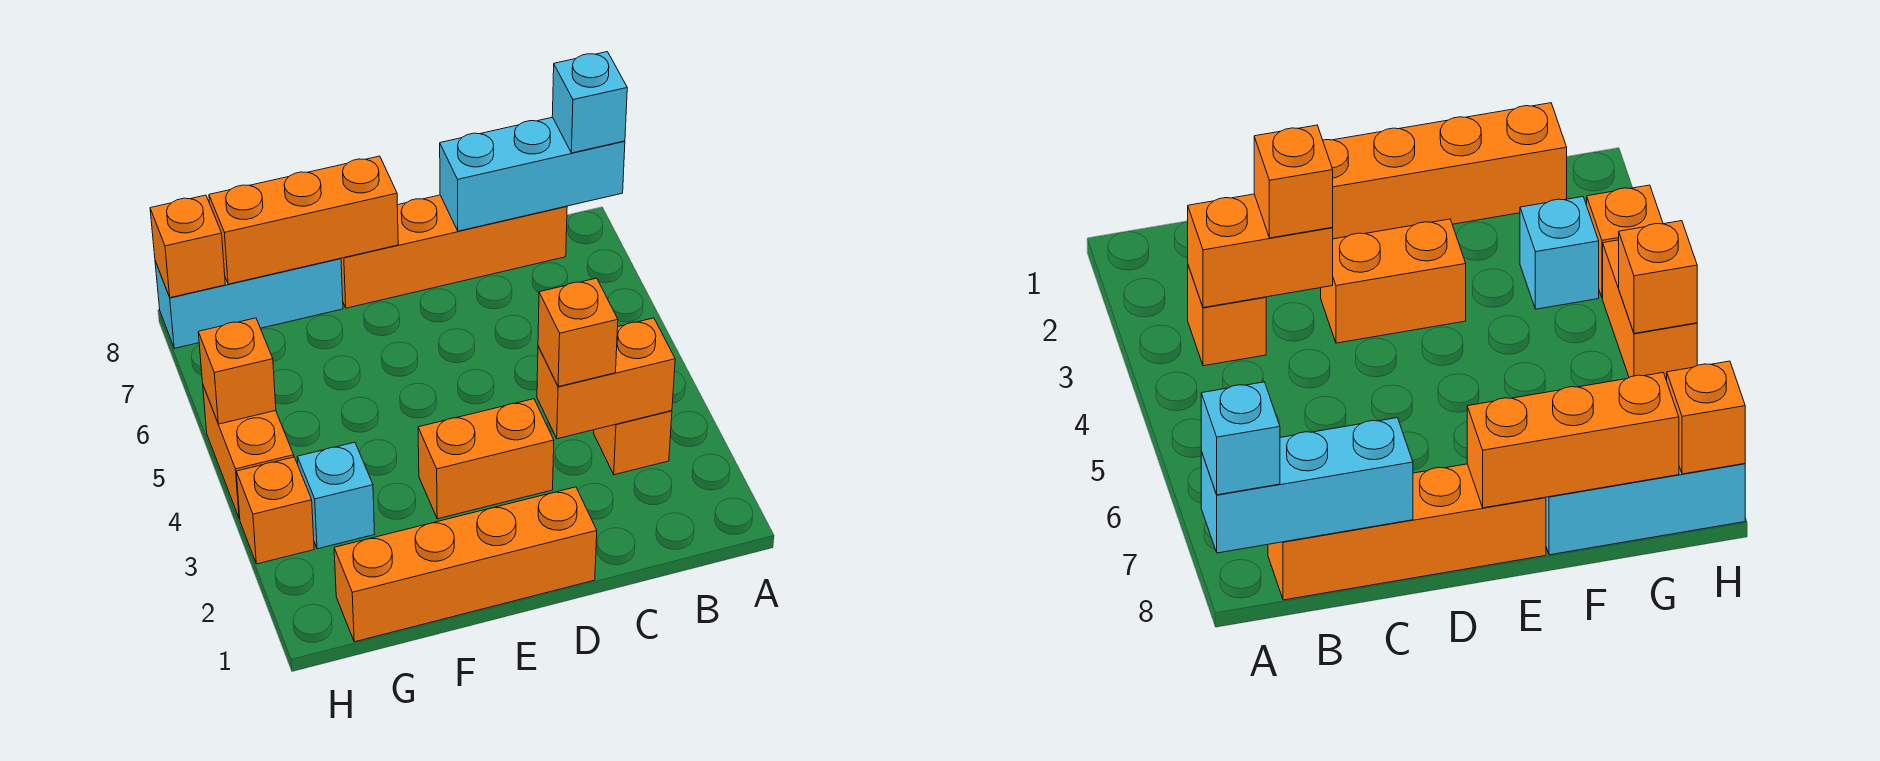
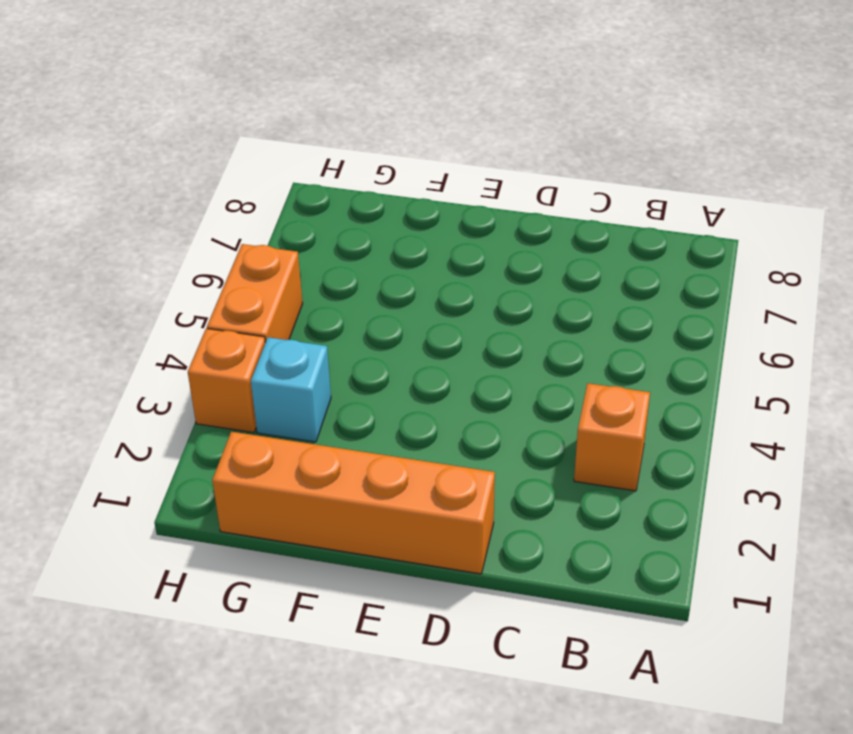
none -> orange brick B8:E8 level 1
none -> orange brick D3:E3 level 1
none -> cyan brick F8:H8 level 1

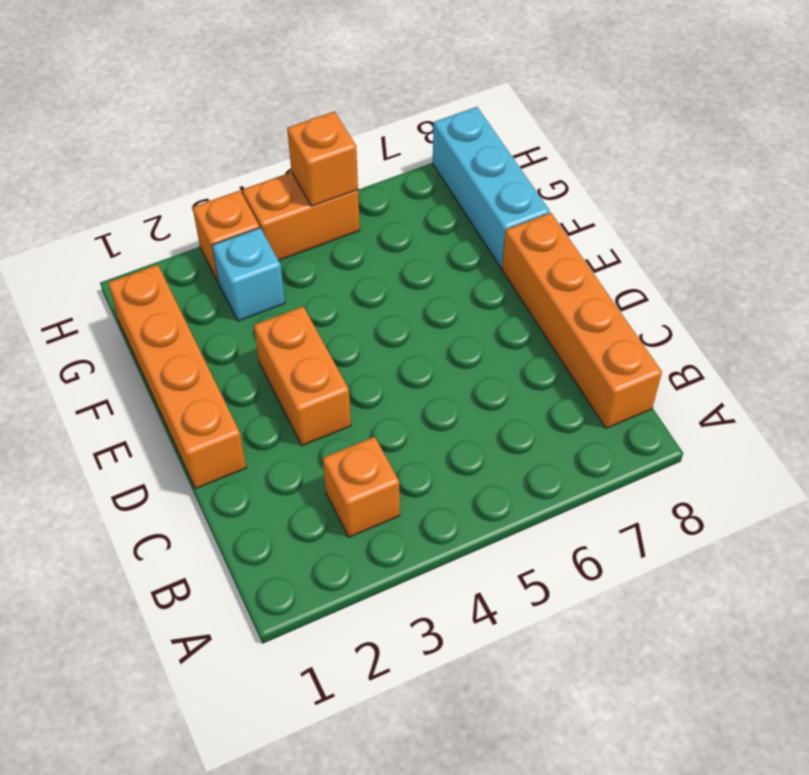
none -> cyan brick A8:C8 level 2
none -> orange brick B3:C3 level 2
none -> orange brick E8:G8 level 2

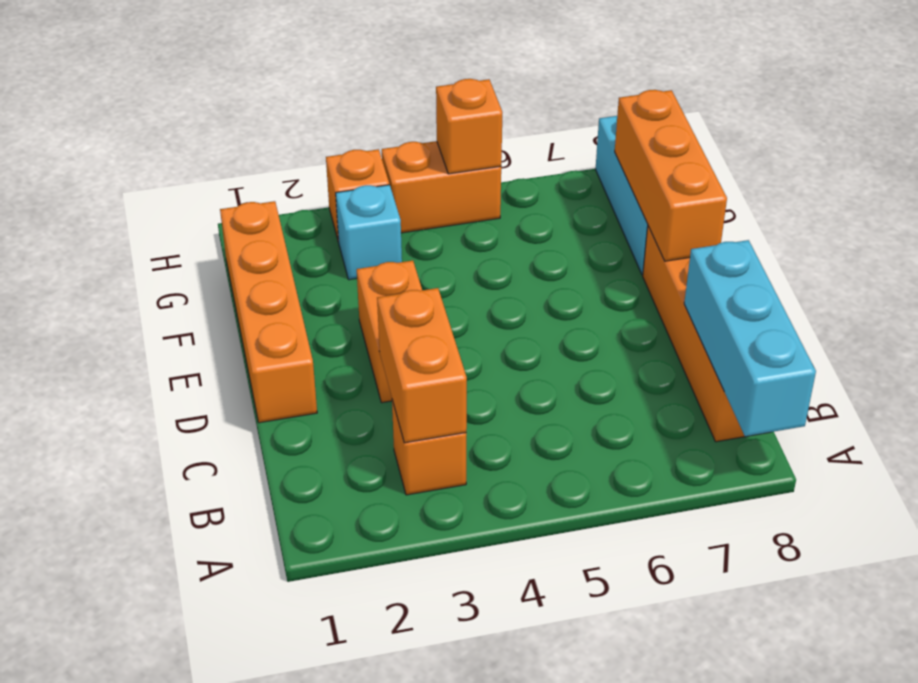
none -> orange brick H8 level 2
none -> cyan brick A8 level 3
none -> orange brick C3 level 3

